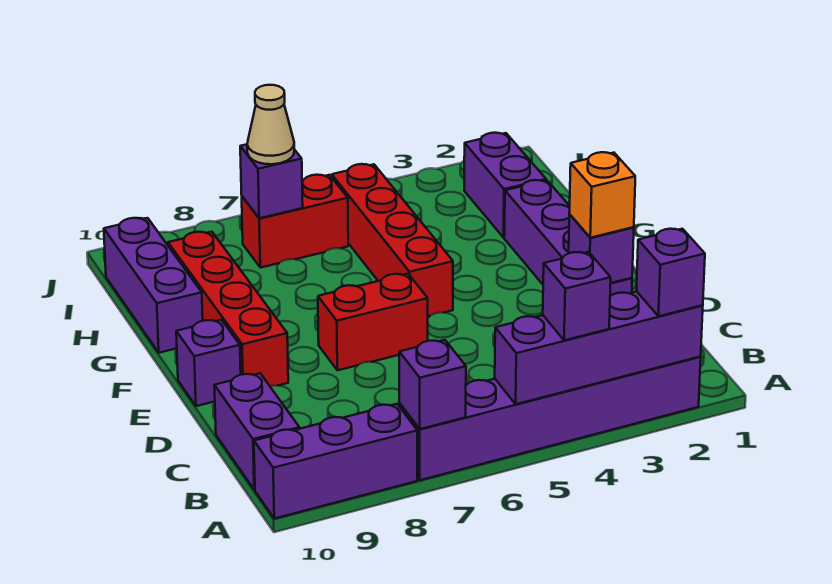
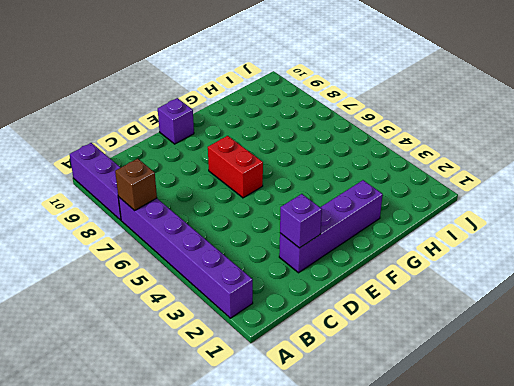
brown brick A7 level 2 -> purple brick A7 level 2
none -> purple brick B10:C10 level 1
none -> red brick E9:H9 level 1
none -> red brick F5:I5 level 1

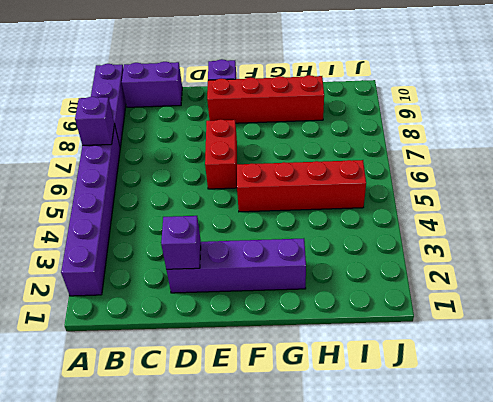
none -> purple brick G10:I10 level 1
none -> purple brick H2:I2 level 1
none -> red brick I6:I7 level 1

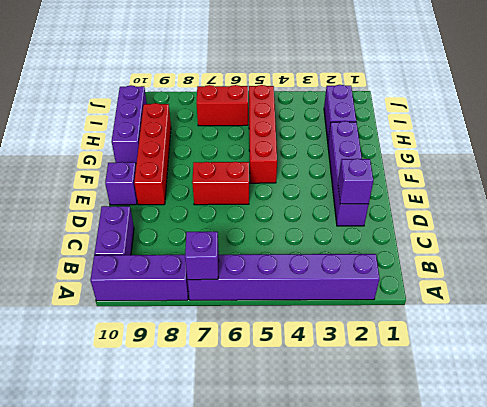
none -> purple brick A2:A5 level 2
none -> purple brick I7 level 2
none -> purple brick A2 level 3

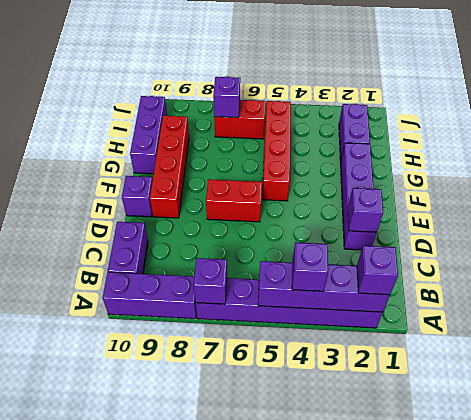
none -> orange brick D2 level 3
none -> tan cone I7 level 3

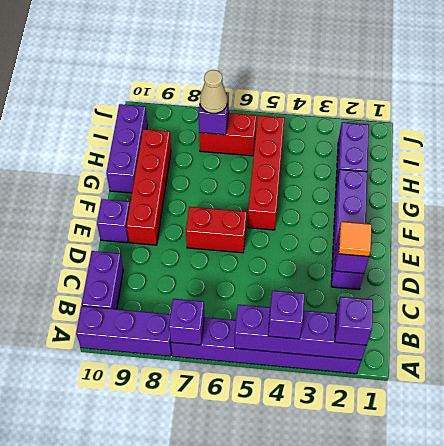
orange tile D2 level 3 -> orange brick D2 level 3

